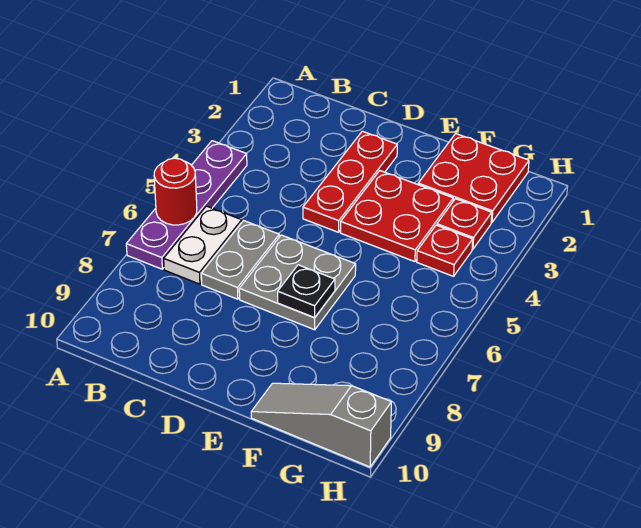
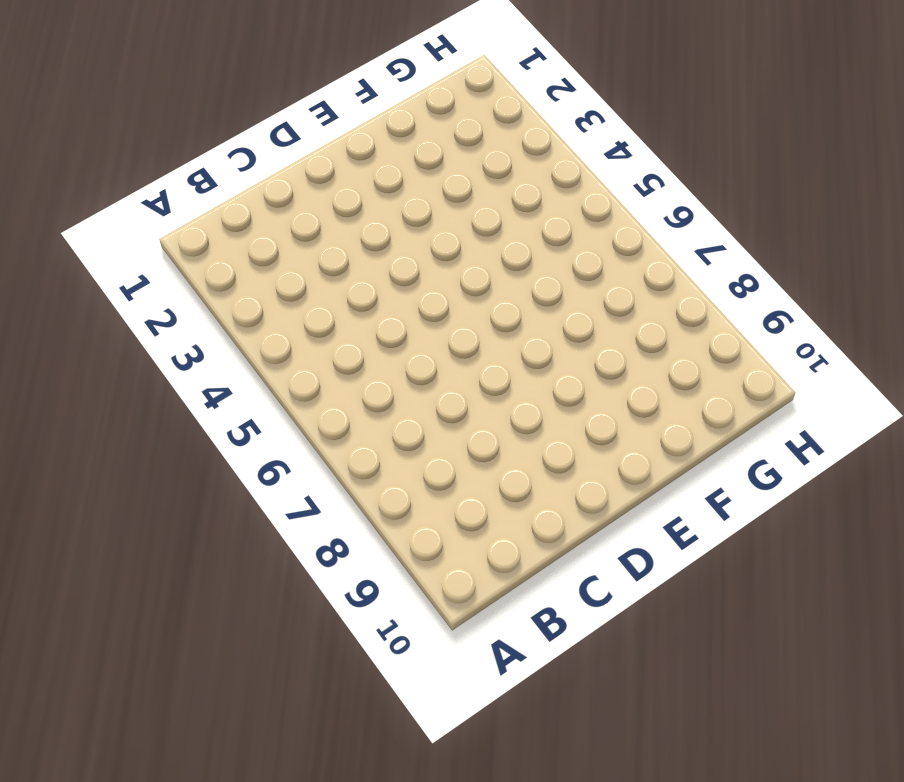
none -> purple plate A4:A7 level 1
none -> white plate B6:B7 level 1
none -> grey plate C6:C7 level 1

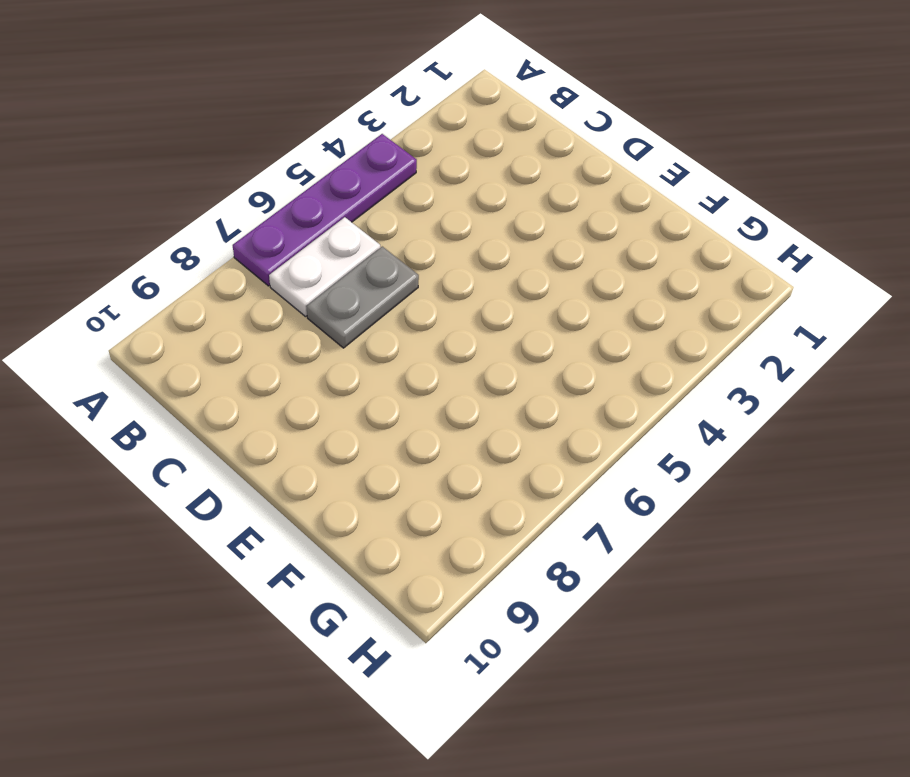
none -> red plate D2:D4 level 1
none -> grey plate D6:E7 level 1
none -> red plate E3:F4 level 1

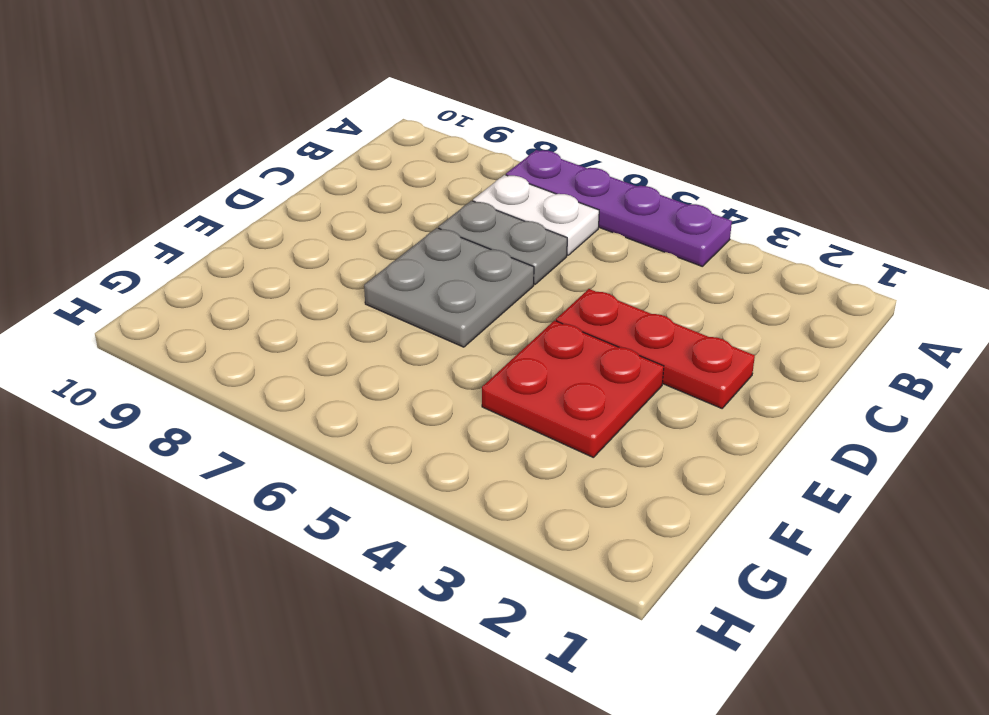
none -> red plate F1:G2 level 1
none -> grey slope F10:H10 level 1 top H
none -> red plate G3 level 1

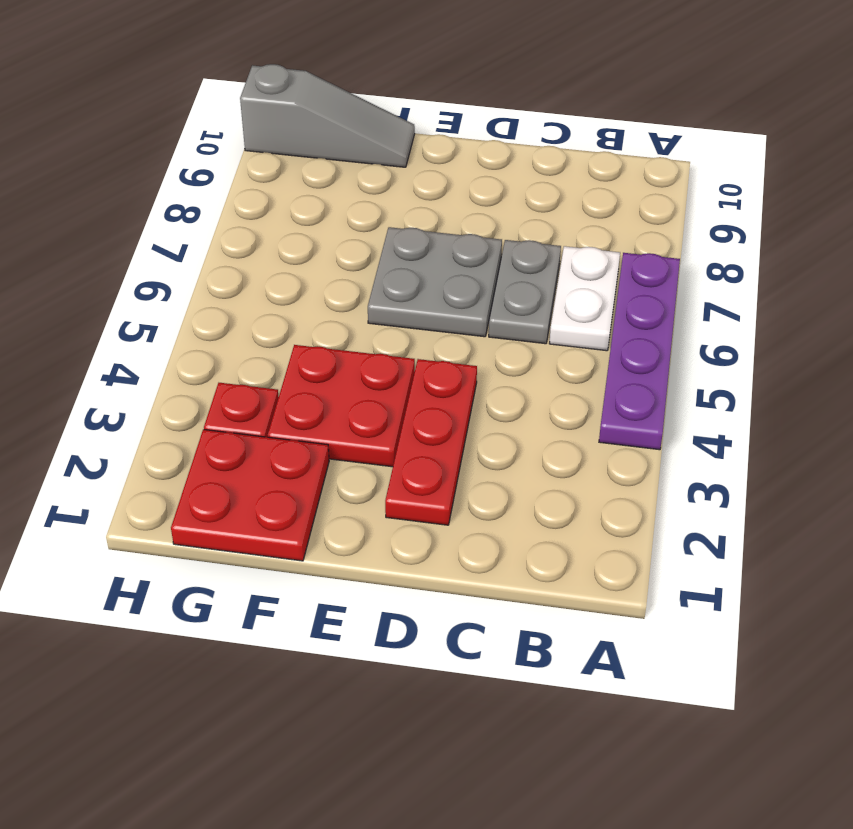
none -> red plate G4 level 1
none -> red round brick A6 level 2
none -> black plate E7 level 2

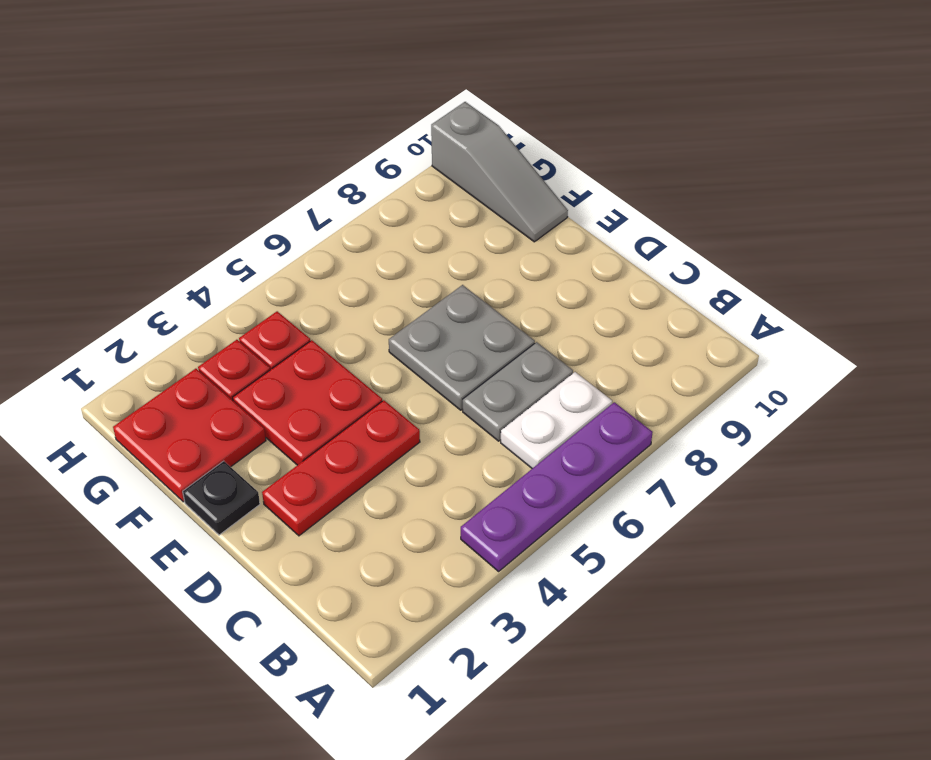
black plate E1 level 1 -> black plate E7 level 2
none -> red round brick A6 level 2

